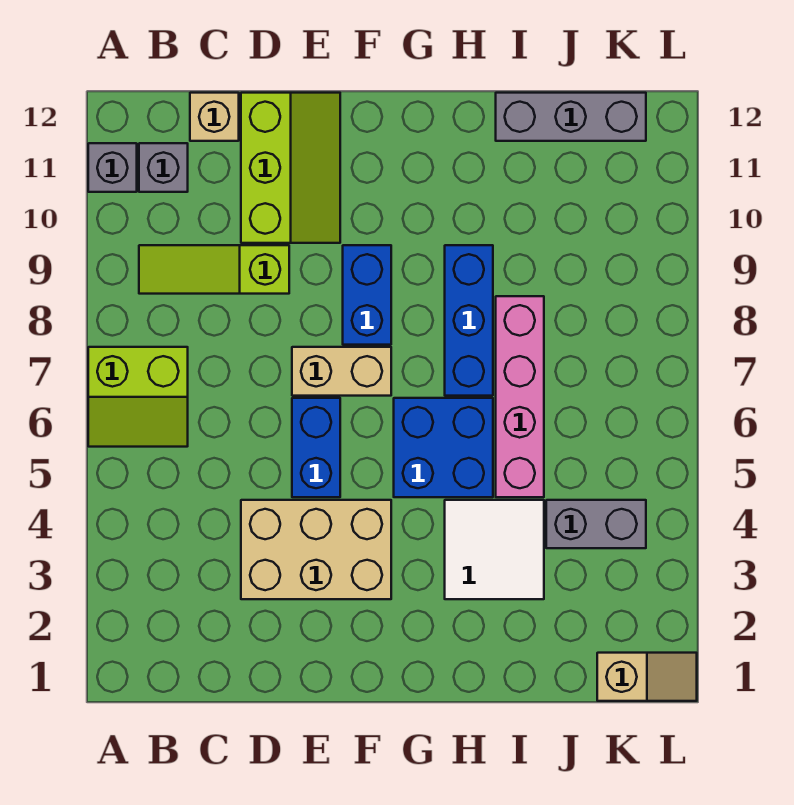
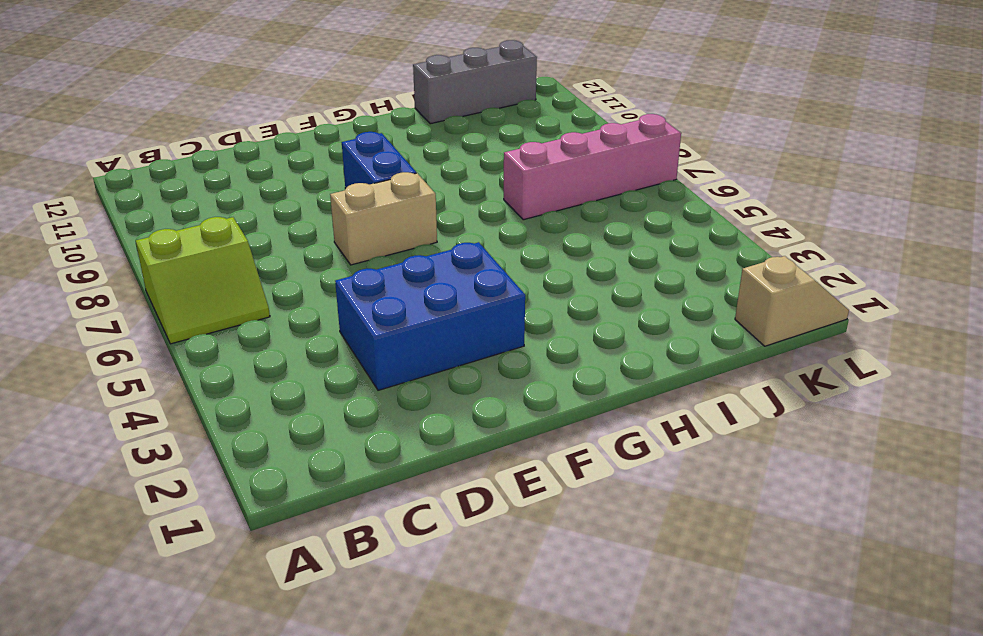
blue brick D3:F4 level 1 -> tan brick D3:F4 level 1
pink brick I7:L7 level 1 -> pink brick I5:I8 level 1
none -> grey brick A11 level 1
none -> lime slope B9:D9 level 1 top D
none -> grey brick B11 level 1

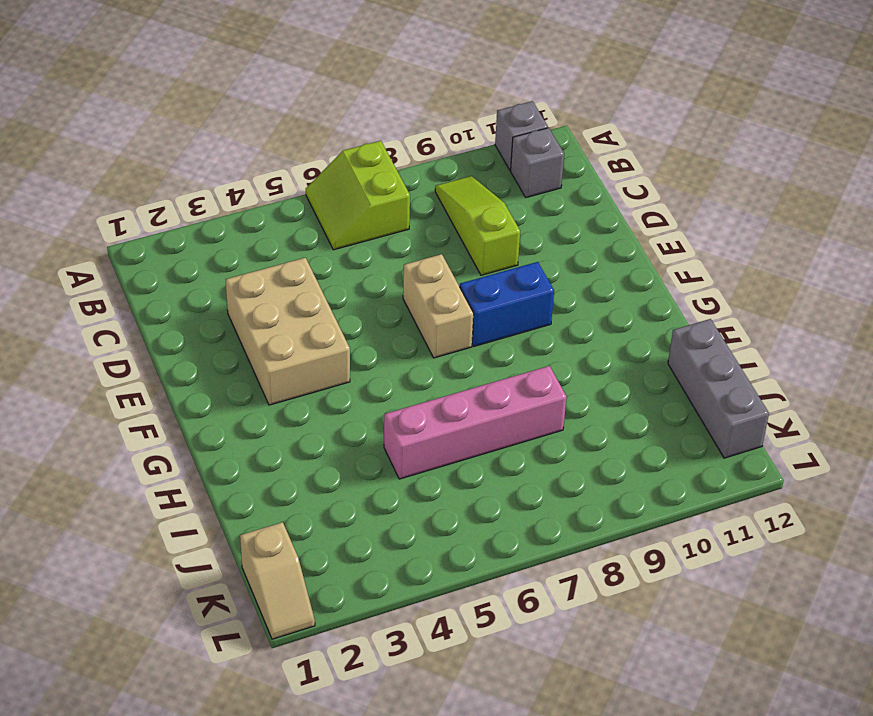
none -> tan brick C12 level 1
none -> lime slope D10:E12 level 1 top D
none -> blue brick E5:E6 level 1

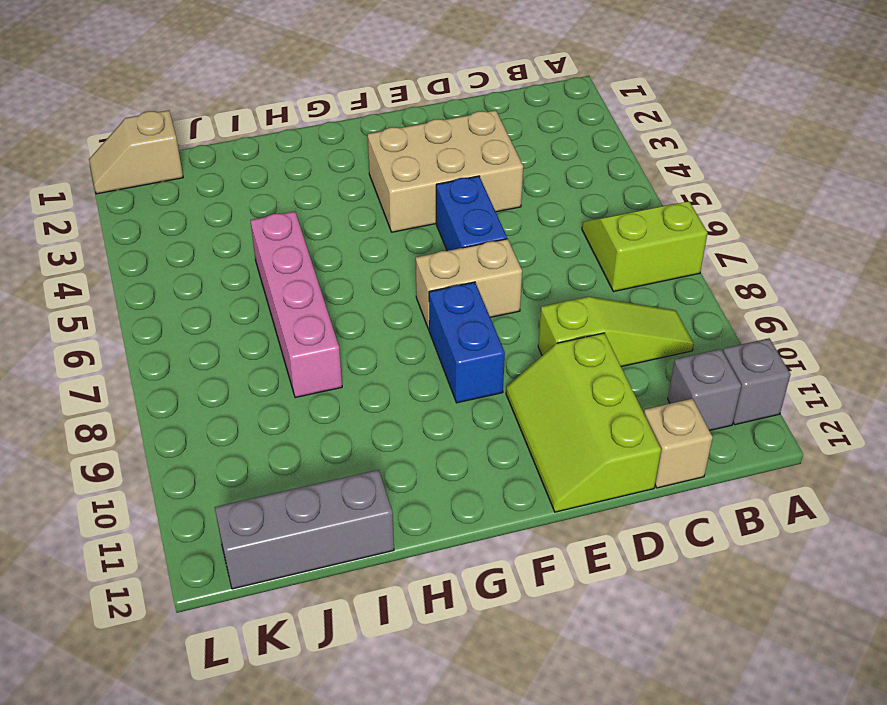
none -> blue brick G5:H6 level 1
none -> white tile H3:I4 level 1
none -> blue brick H7:H9 level 1

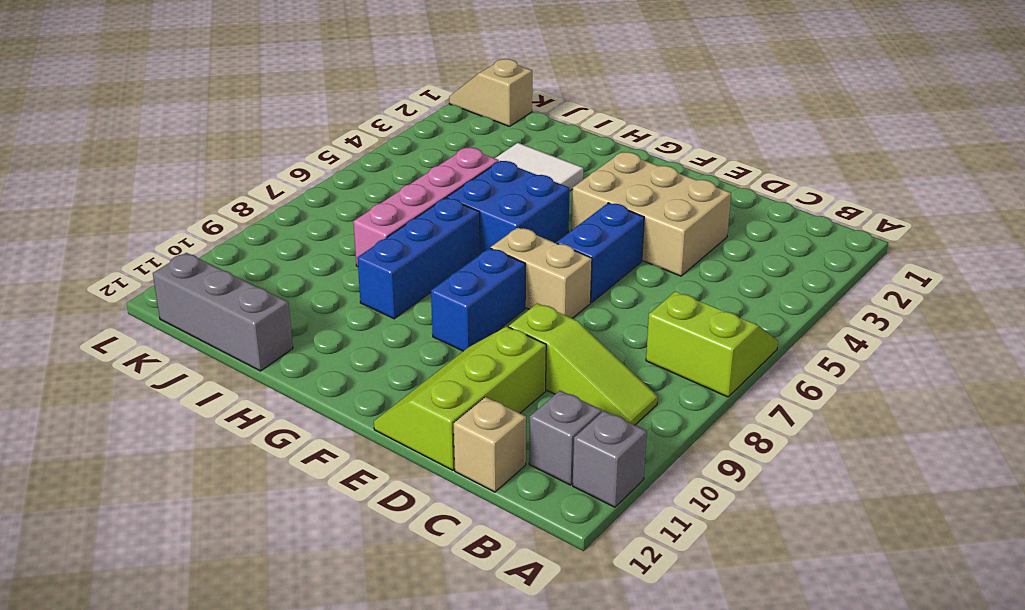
none -> grey brick J4:K4 level 1

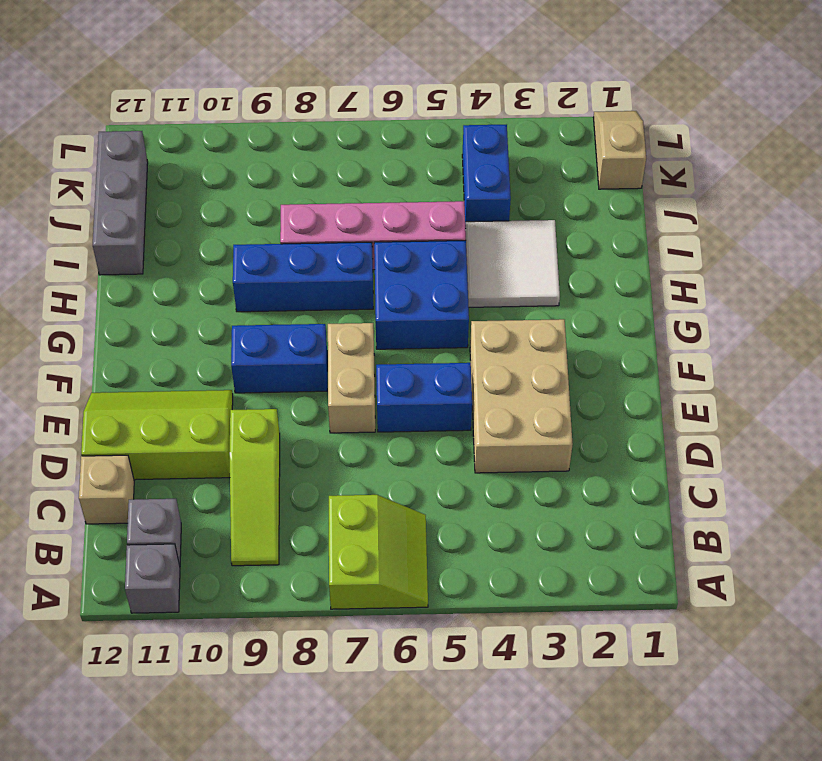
blue brick J4:K4 level 1 -> grey brick J4:K4 level 1

